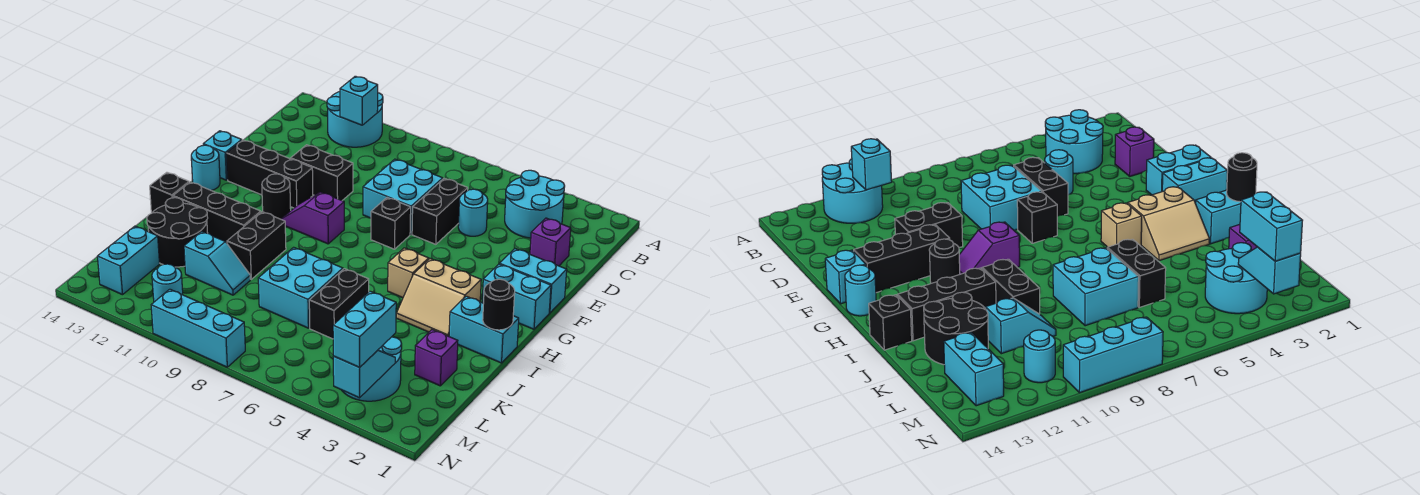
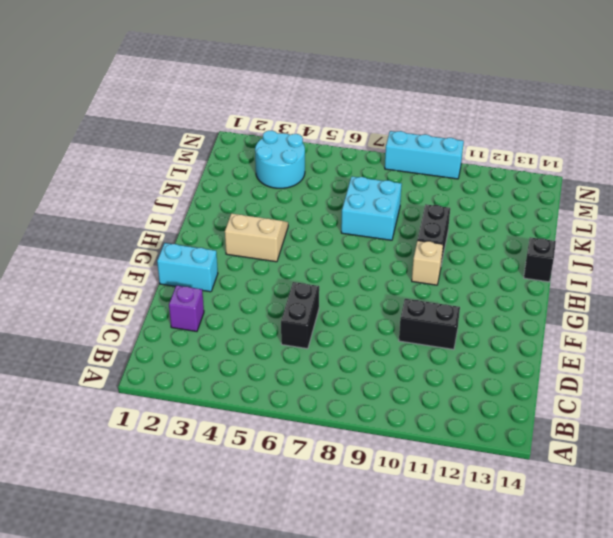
tan brick H10 level 1 -> tan brick H5 level 1
none -> cyan round brick A11:B12 level 1
none -> cyan round brick B3:C4 level 1
none -> cyan round brick D5 level 1
none -> cyan brick D7:E8 level 1

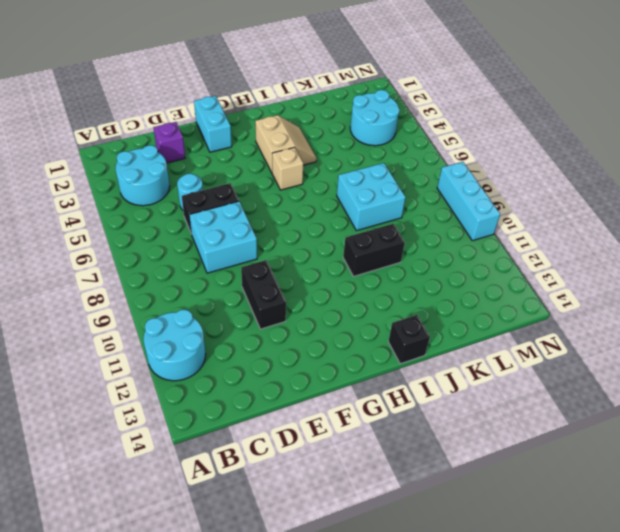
none -> black brick F7 level 1
none -> black brick F11:F13 level 1
none -> cyan brick F14 level 1
none -> cyan brick G1:G2 level 1

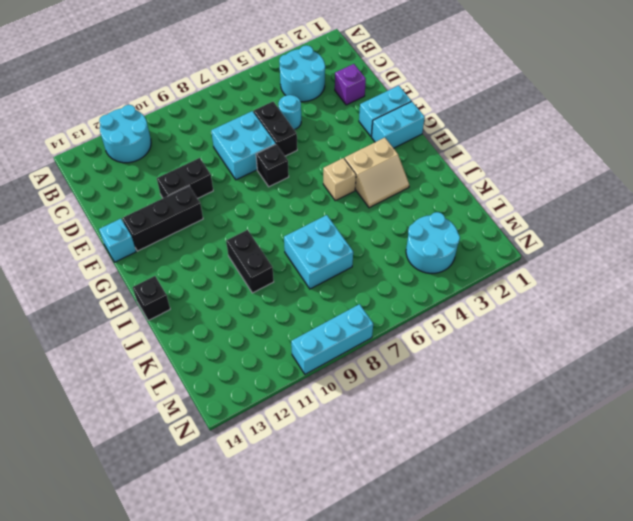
none -> purple slope G9:G10 level 1 top 9
none -> black round brick G11 level 1
none -> cyan round brick G14 level 1
none -> cyan brick I1:I2 level 1

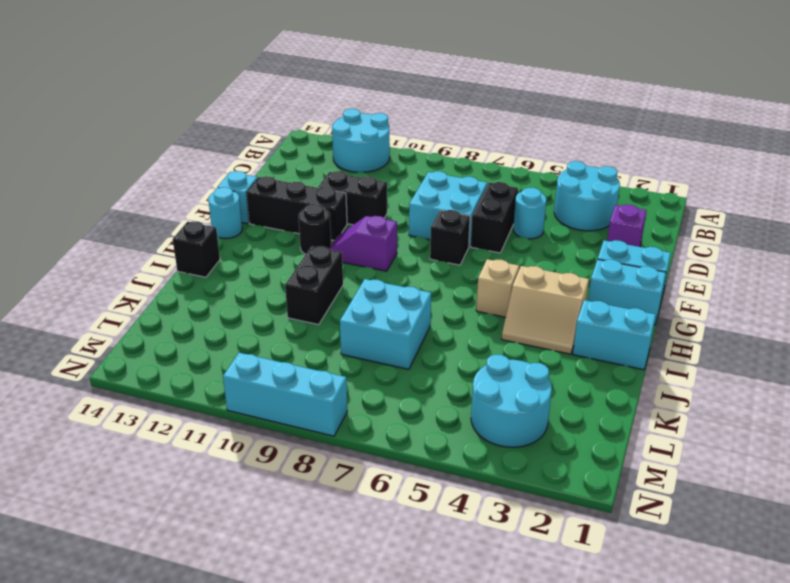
none -> black brick I11:I13 level 1
none -> black brick J6:K6 level 1
none -> black round brick J12:K13 level 1
none -> purple brick K2 level 1

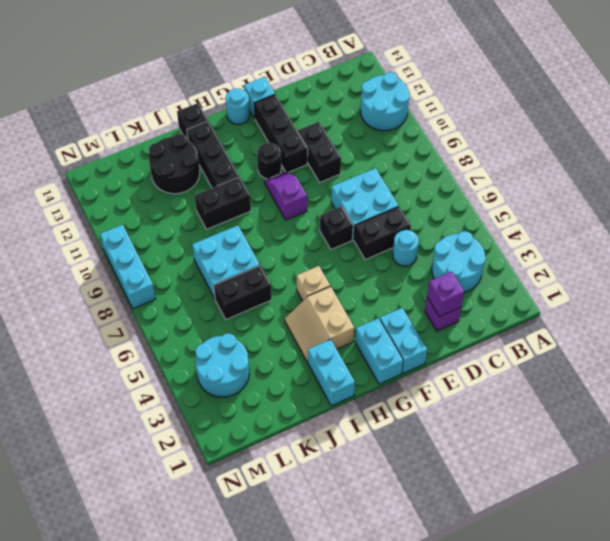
purple brick D2 level 2 -> purple brick K2 level 1
none -> cyan slope K10:K11 level 1 top 11
none -> cyan brick L13:M13 level 1
none -> cyan round brick M11 level 1
none -> cyan brick B11 level 2

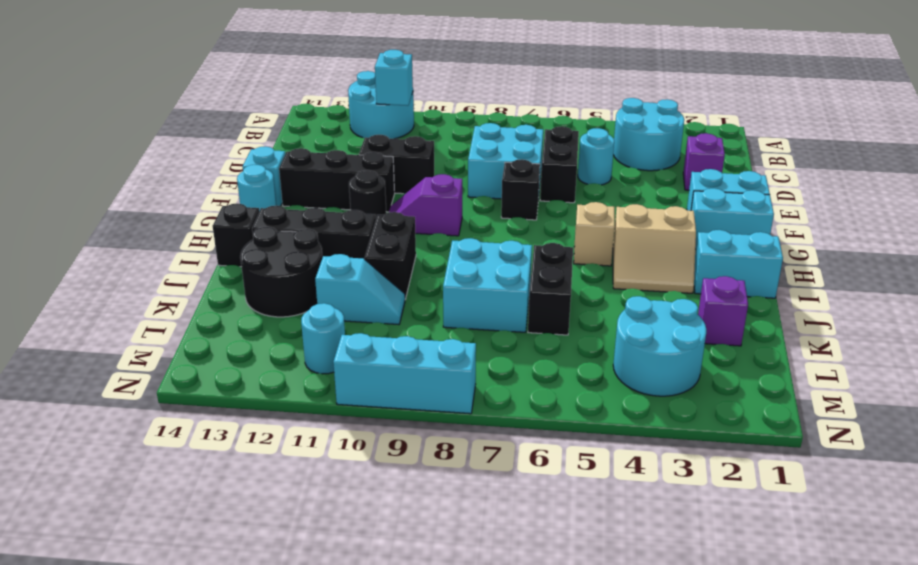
none -> cyan brick L13:M13 level 1
none -> black round brick I1 level 2
none -> cyan slope M3:N3 level 2 top N
none -> cyan brick M3:N3 level 3

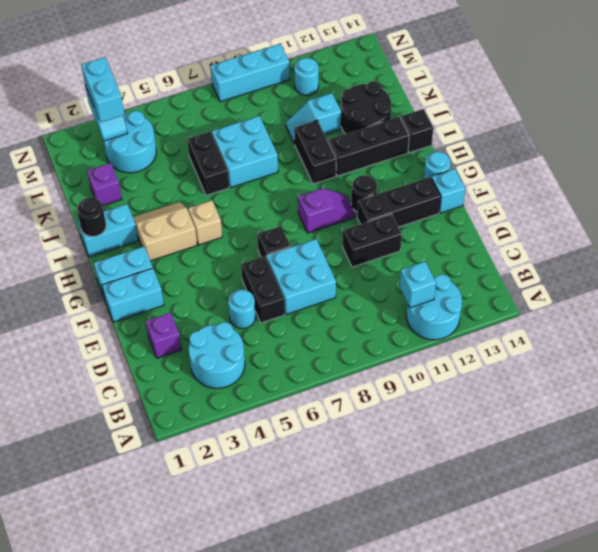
none -> cyan brick L13:M13 level 1

